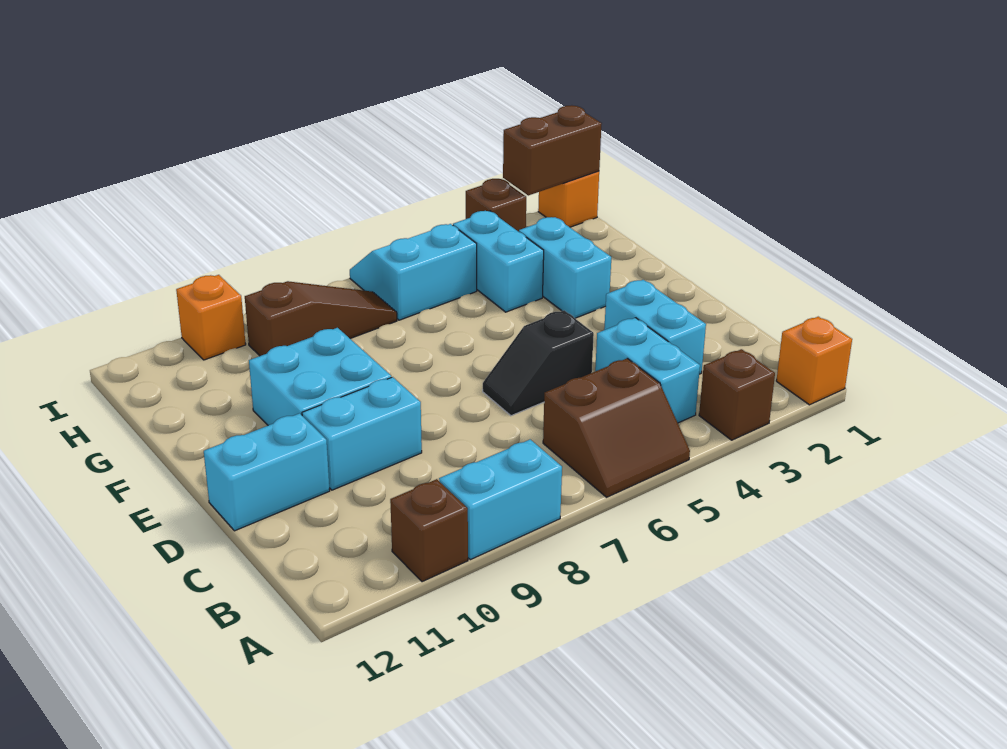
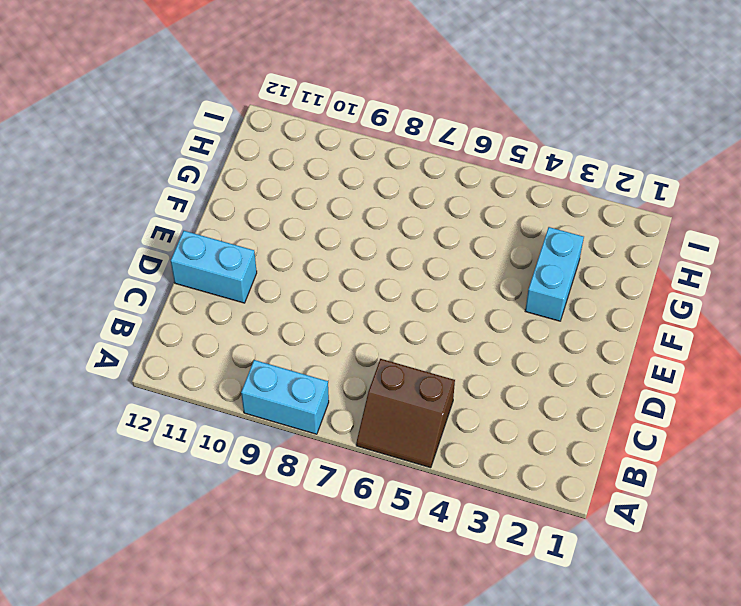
none -> orange brick A1 level 1
none -> brown brick A3 level 1
none -> brown brick A10 level 1

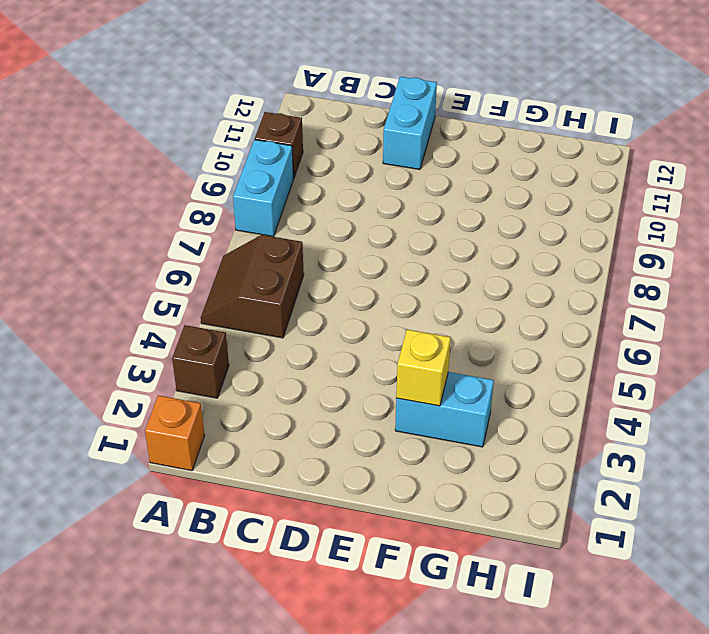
yellow brick F3 level 2 -> none
none -> cyan brick B4:C4 level 1
none -> cyan brick C3:D3 level 1
none -> black slope D5:D6 level 1 top 5

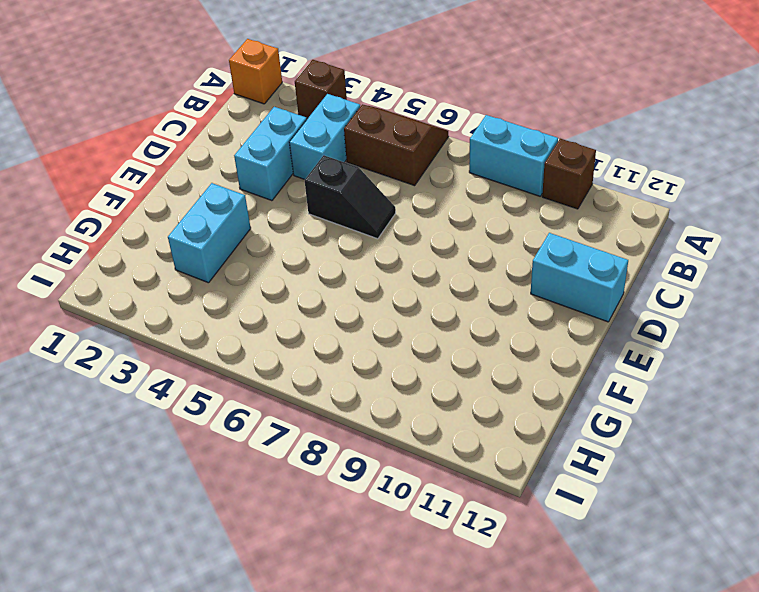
none -> cyan brick D9:D10 level 1
none -> cyan brick E9:F10 level 1
none -> cyan brick G4:H4 level 1

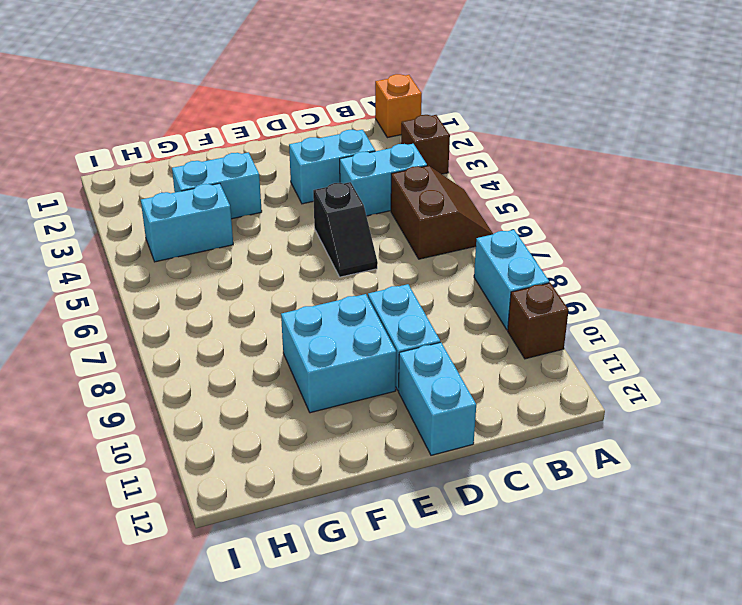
none -> cyan slope H5:I6 level 1 top H
none -> brown slope H7:H9 level 1 top 9
none -> orange brick I1 level 1

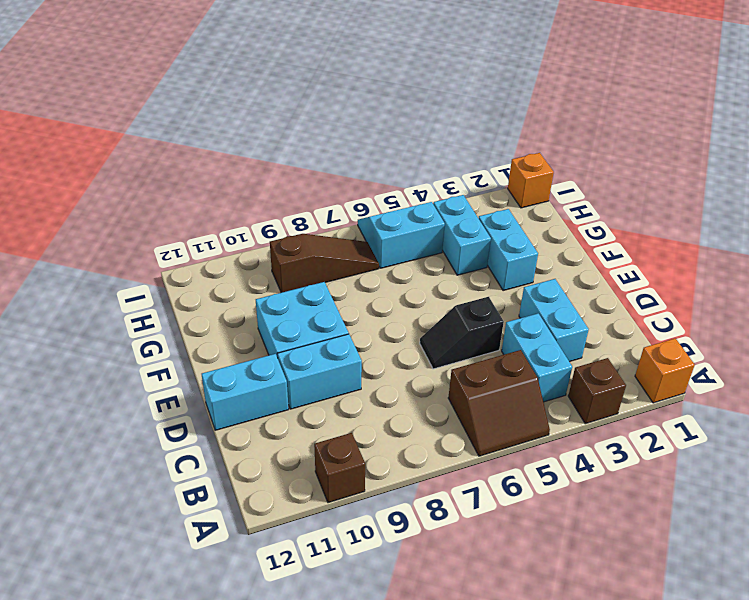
none -> cyan brick A8:A9 level 1
none -> brown brick I3 level 1
none -> orange brick I10 level 1

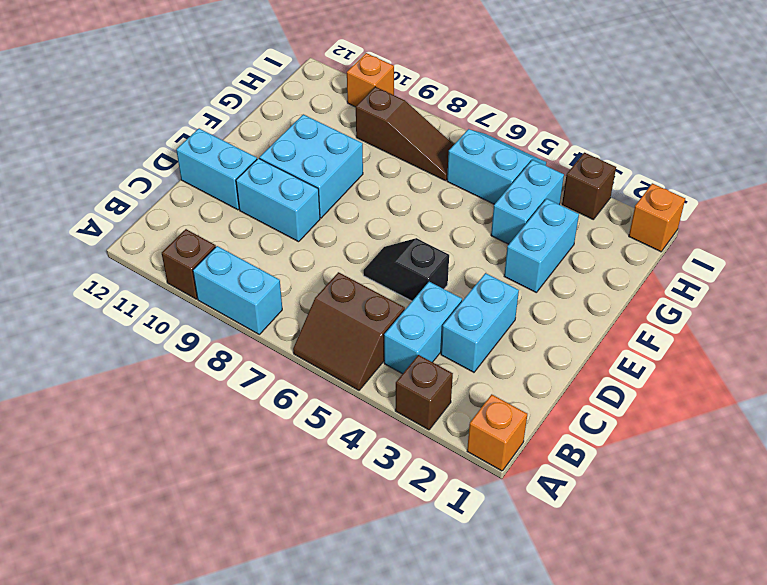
none -> brown brick I1:I2 level 2

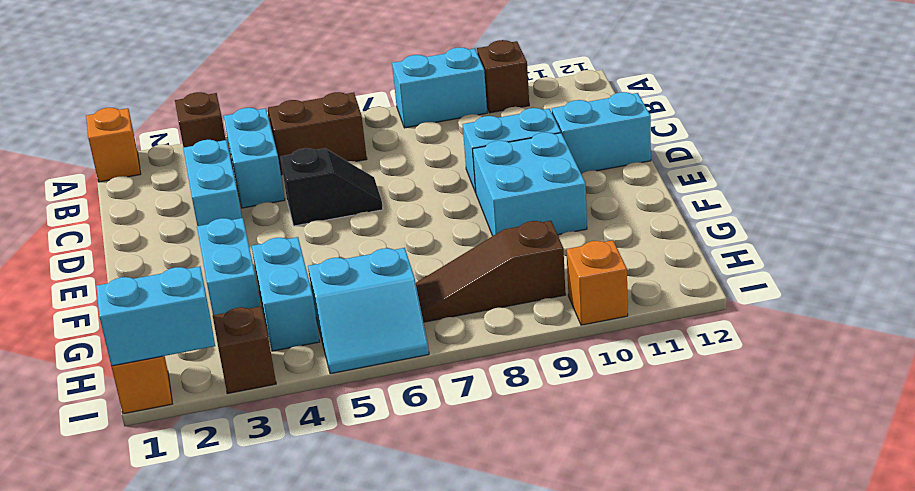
cyan brick I1:I2 level 2 -> brown brick I1:I2 level 2

